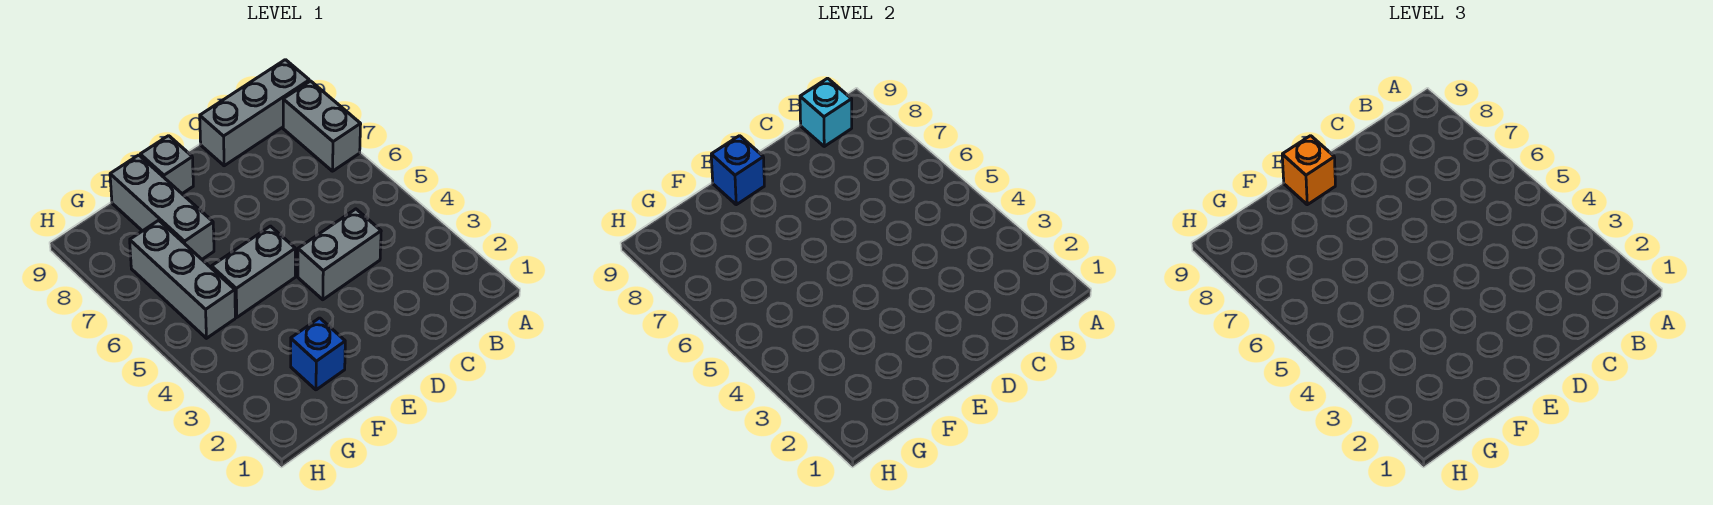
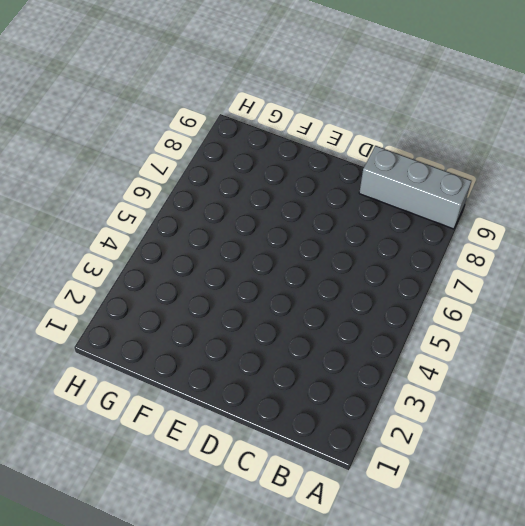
none -> grey brick A7:A8 level 1
none -> grey brick C4:D4 level 1

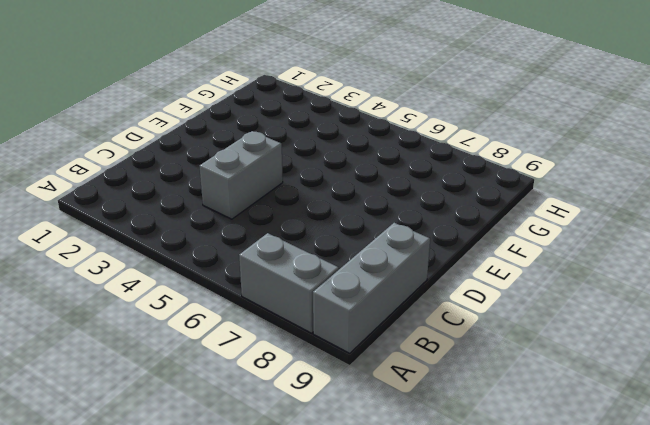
none -> grey brick E5:F5 level 1
none -> grey brick E9 level 1

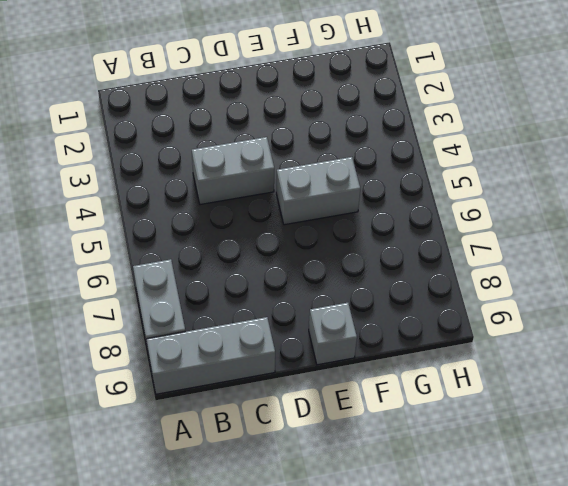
none -> blue brick F2 level 1
none -> grey brick F7:F9 level 1

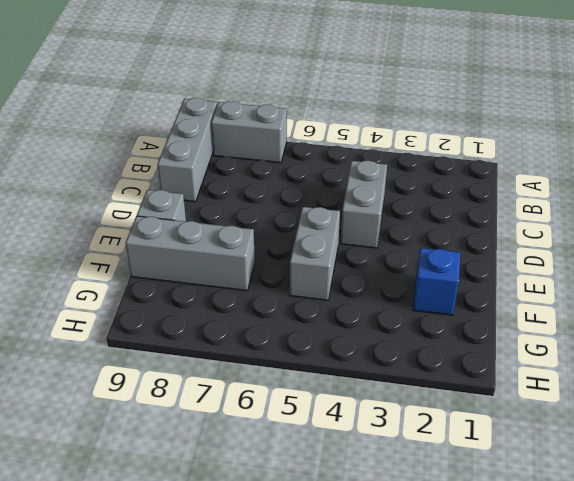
none -> grey brick G5:G7 level 1
none -> cyan brick B9 level 2

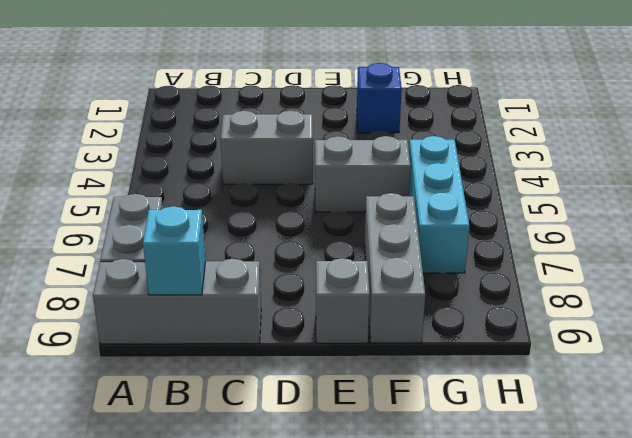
cyan brick G5:G7 level 1 -> grey brick G5:G7 level 1
none -> blue brick E9 level 2
none -> orange brick E9 level 3

